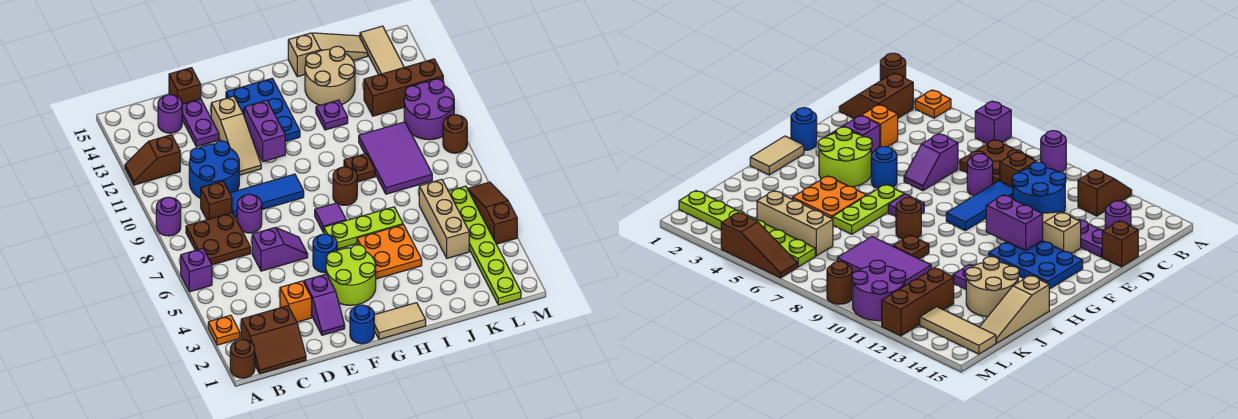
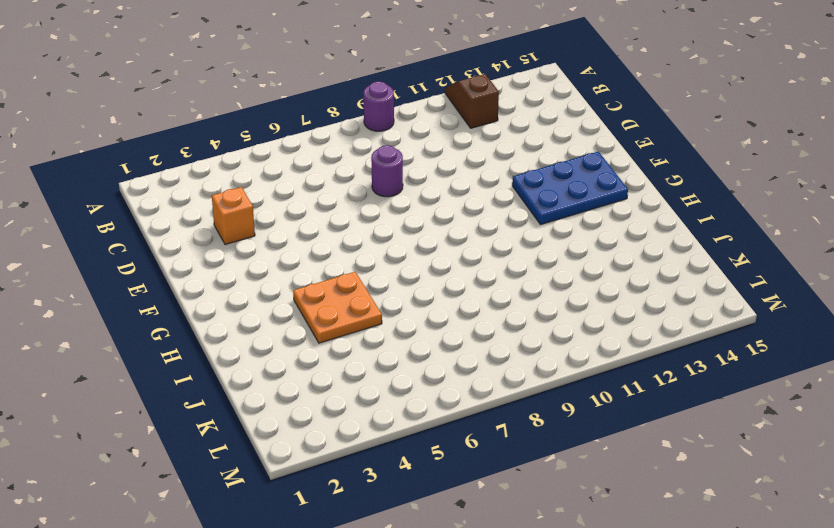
none -> brown round brick A1 level 1
none -> orange plate A3 level 1
none -> purple brick A6 level 1
none -> brown slope B1:C2 level 1 top 2

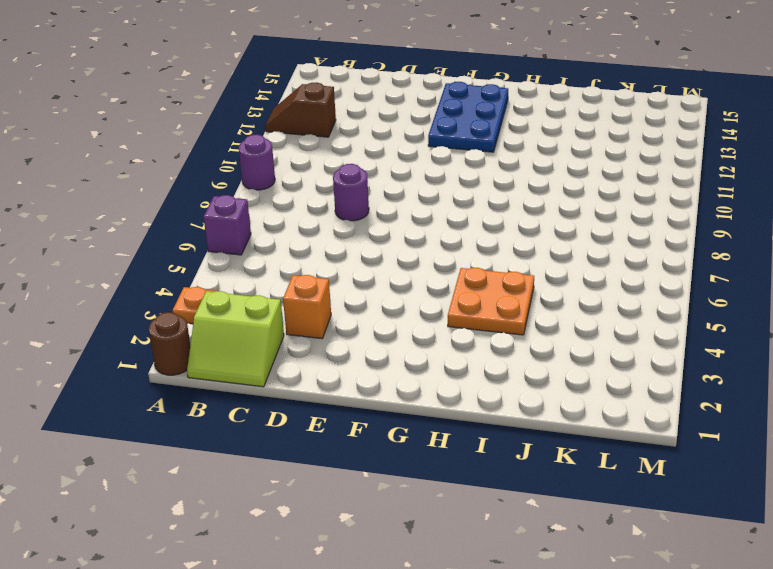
lime slope B1:C2 level 1 top 2 -> brown slope B1:C2 level 1 top 2
none -> brown plate B7:C8 level 1
none -> brown brick C9 level 1
none -> blue round brick C10:D11 level 1
none -> purple round brick C14 level 1

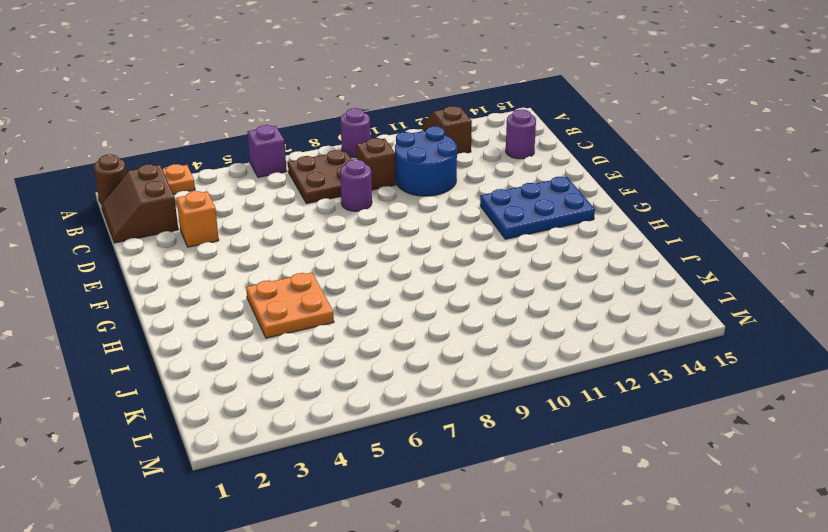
none -> purple slope D6:E6 level 1 top D
none -> blue tile D9:F9 level 1
none -> purple plate D13:D14 level 1
none -> brown brick D15 level 1

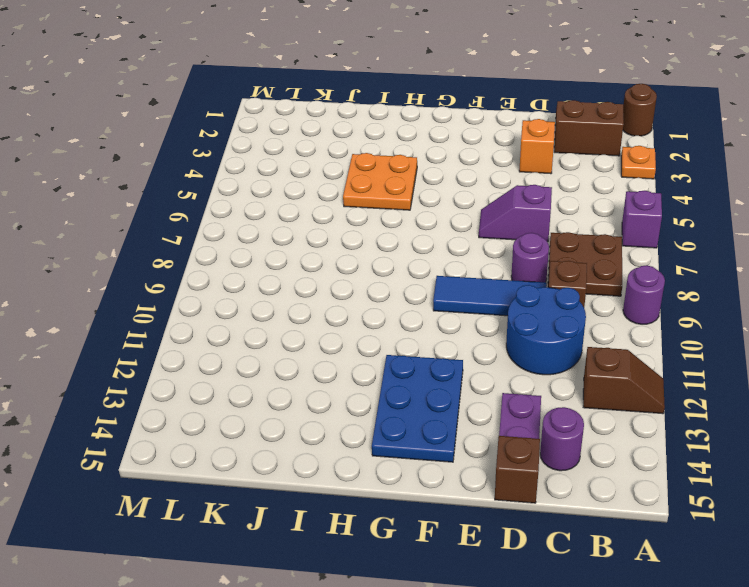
none -> purple slope E2:E3 level 1 top 3
none -> tan slope E11:E13 level 1 top 13
none -> blue round brick F1 level 1
none -> lime round brick F3:G4 level 1

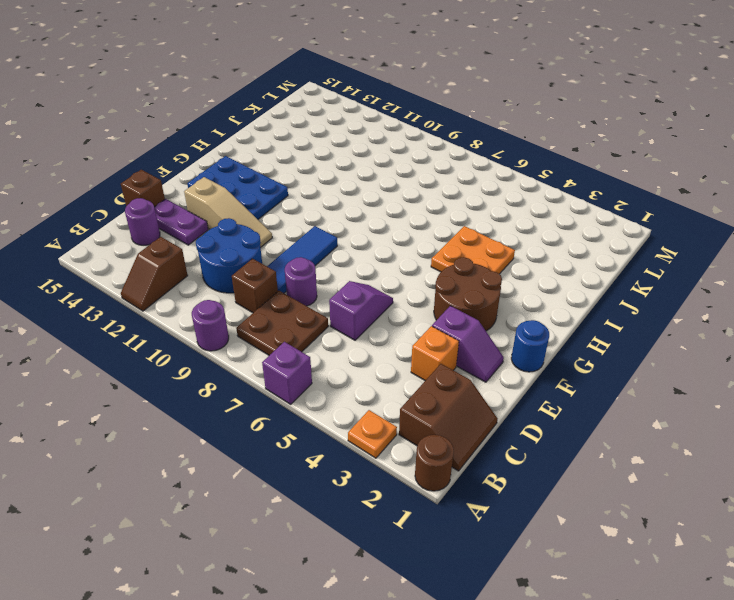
brown round brick F3:G4 level 1 -> lime round brick F3:G4 level 1
none -> blue round brick F5 level 1
none -> tan tile G1:H1 level 1
none -> lime plate G6:I6 level 1
none -> purple tile G7 level 1

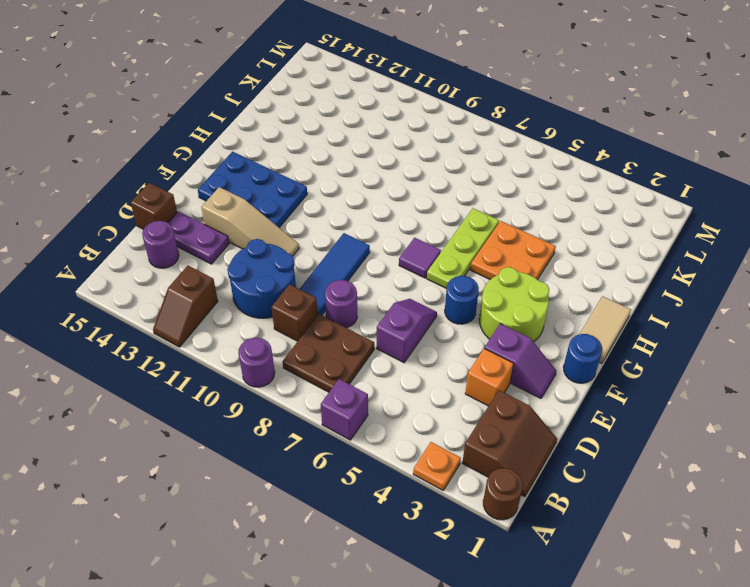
none -> brown round brick H8 level 1
none -> brown plate I9 level 1
none -> purple plate I12 level 1
none -> tan round brick I13:J14 level 1

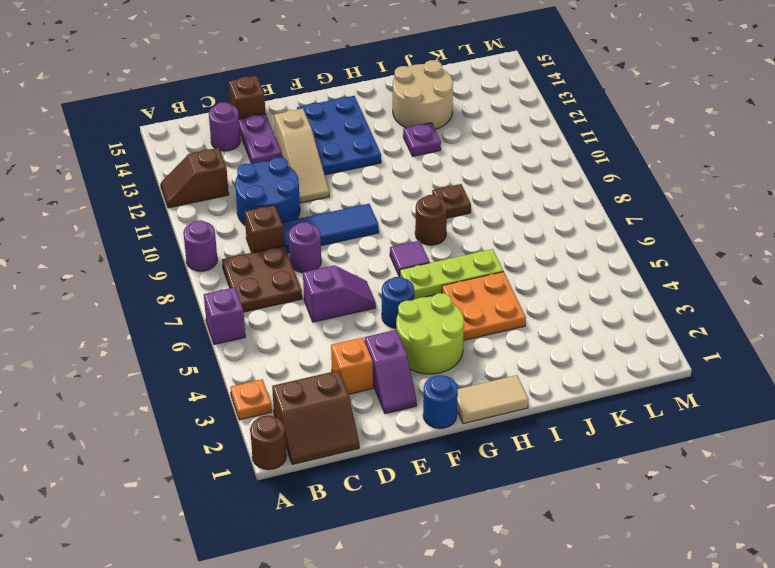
none -> tan slope I15:K15 level 1 top I
none -> purple tile J8:K10 level 1
none -> tan brick K4:K6 level 1
none -> brown brick K12:M12 level 1

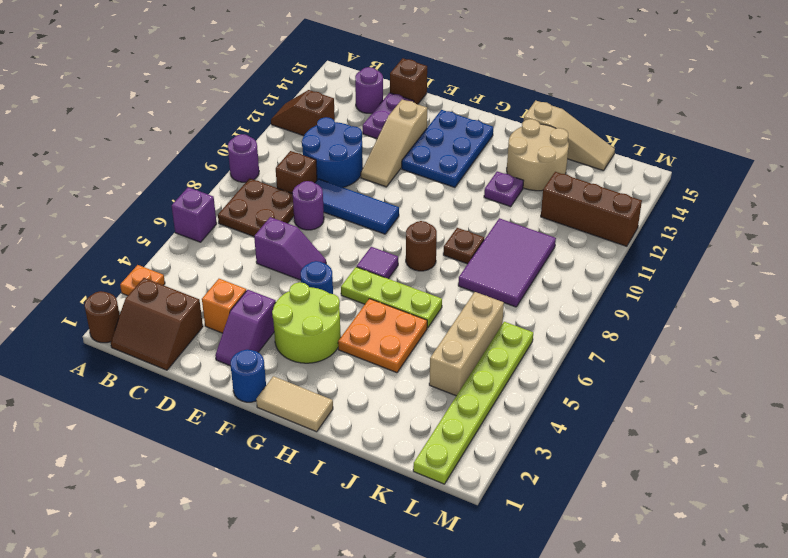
none -> purple round brick L10:M11 level 1
none -> tan tile L13:L15 level 1
none -> brown slope M4:M6 level 1 top 4
none -> brown round brick M9 level 1

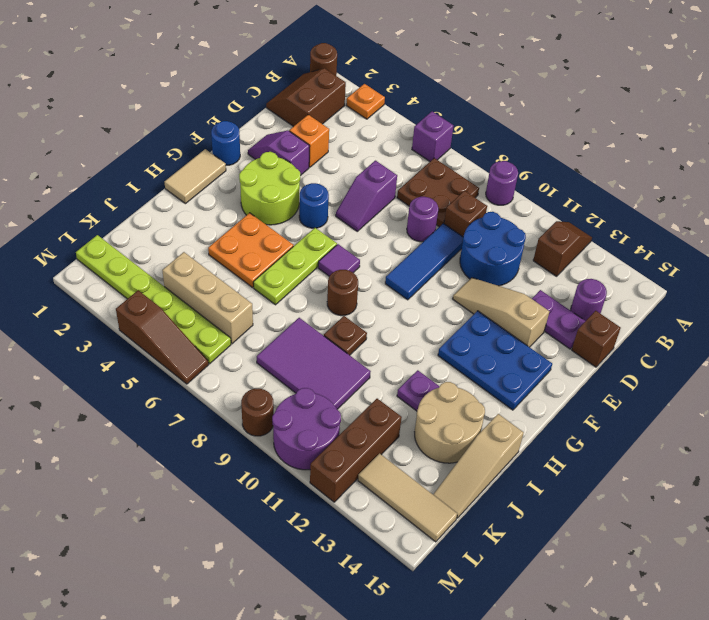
none -> purple brick F11:F12 level 2

